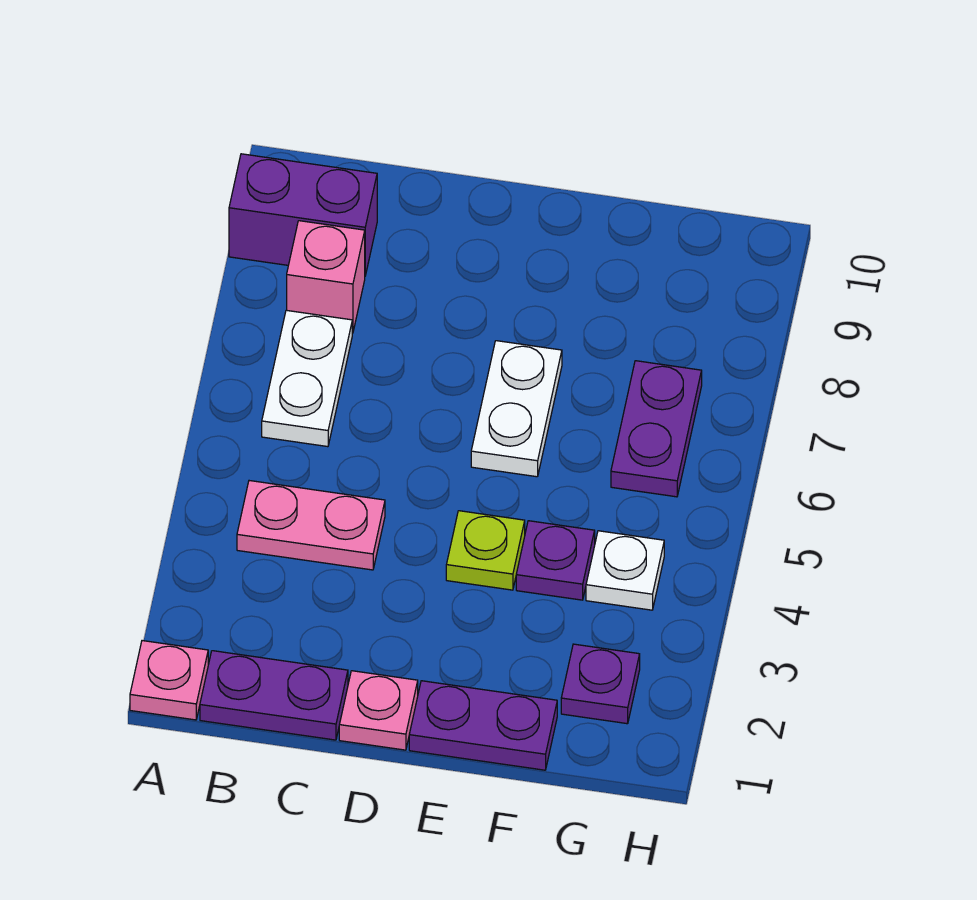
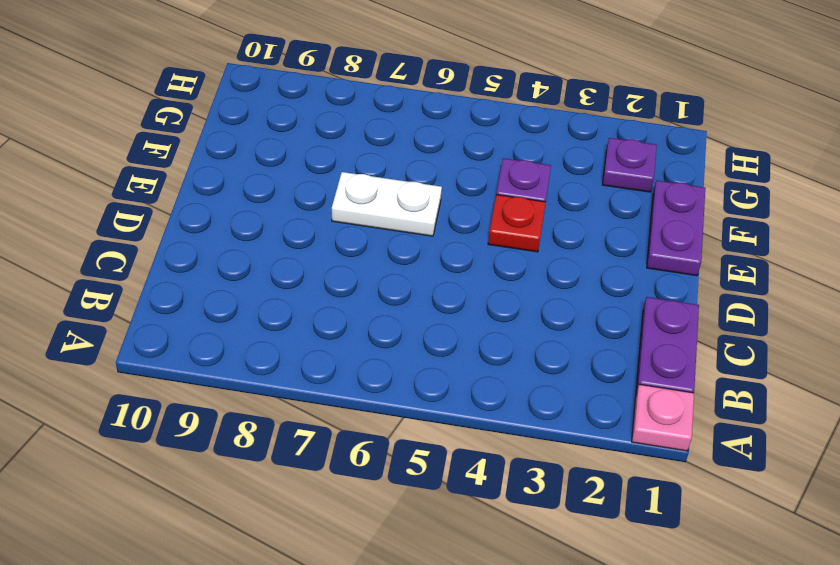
red plate E4 level 1 -> lime plate E4 level 1
none -> purple brick A9:B9 level 1
none -> pink plate B4:C4 level 1
none -> white plate B6:B7 level 1

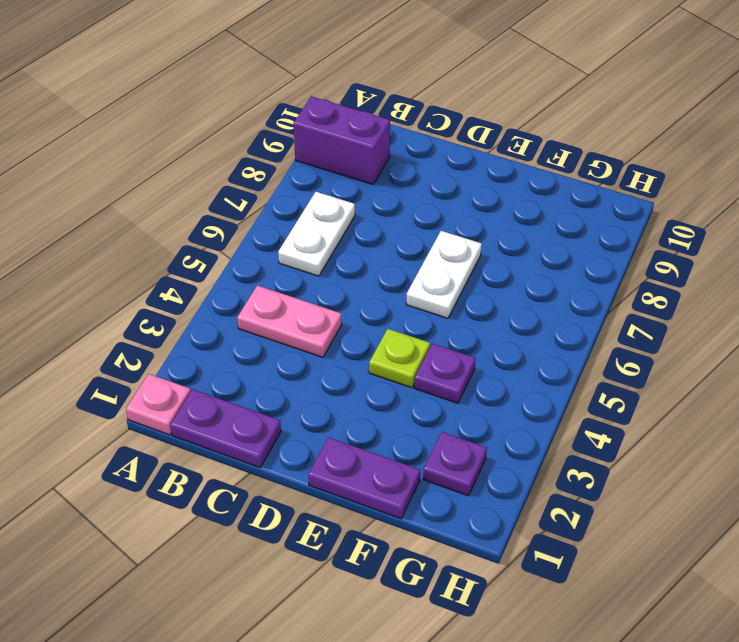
none -> pink brick B8 level 1
none -> pink plate D1 level 1
none -> white plate G4 level 1

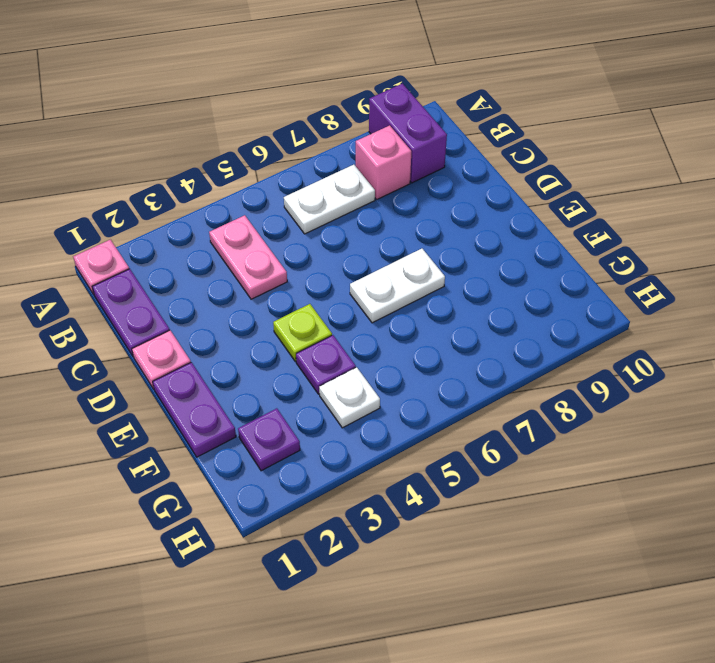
none -> purple plate G6:G7 level 1

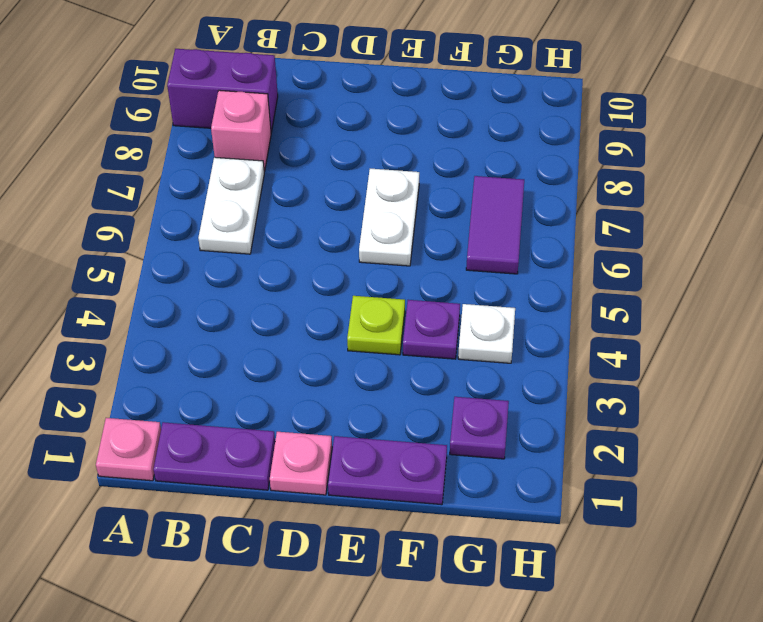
purple tile G6:G7 level 1 -> purple plate G6:G7 level 1
none -> pink plate B4:C4 level 1

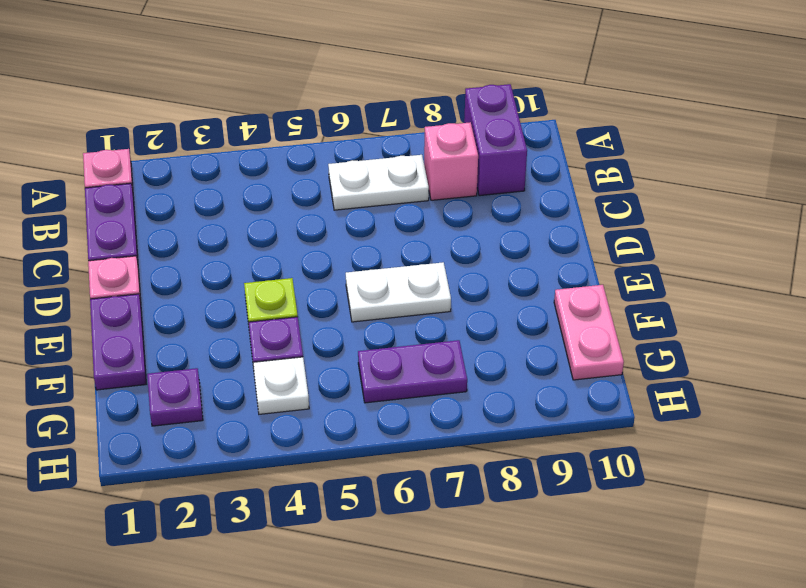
pink plate F10:G10 level 1 -> pink plate B4:C4 level 1

